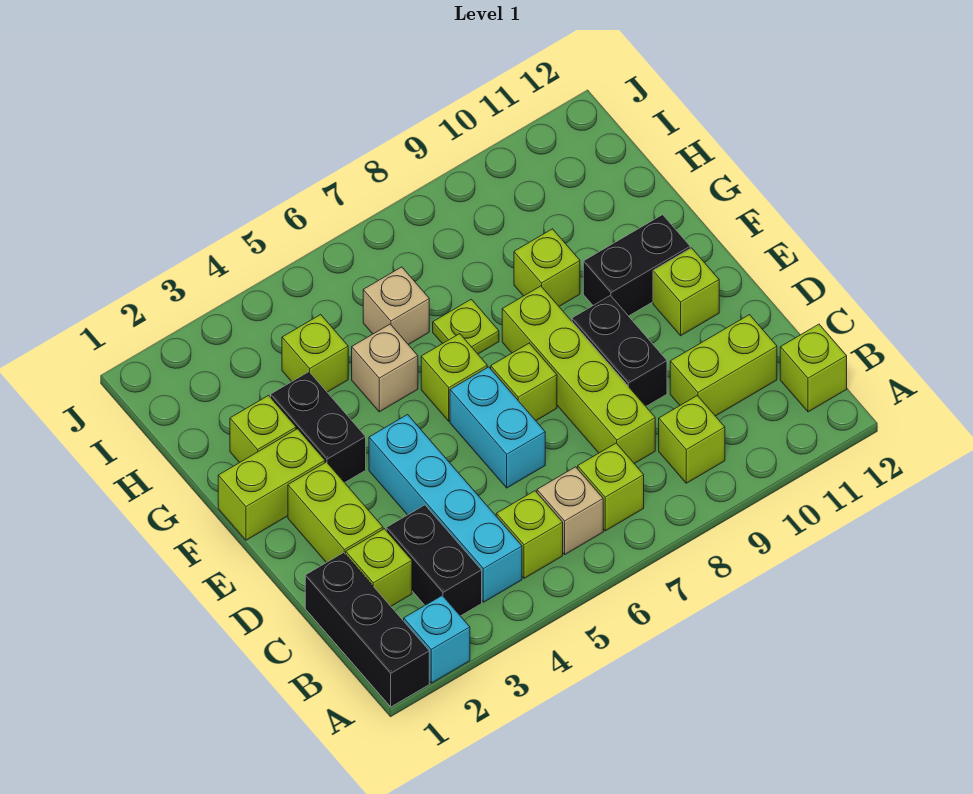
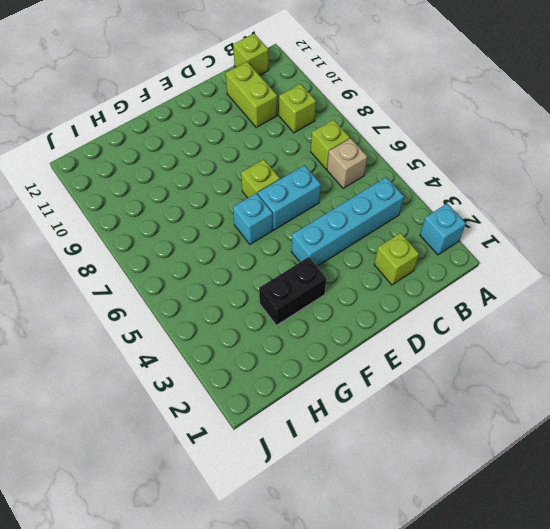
cyan brick F6 level 1 -> lime brick F6 level 1
none -> black brick A1:C1 level 1
none -> black brick B3:C3 level 1
none -> lime brick B5 level 1

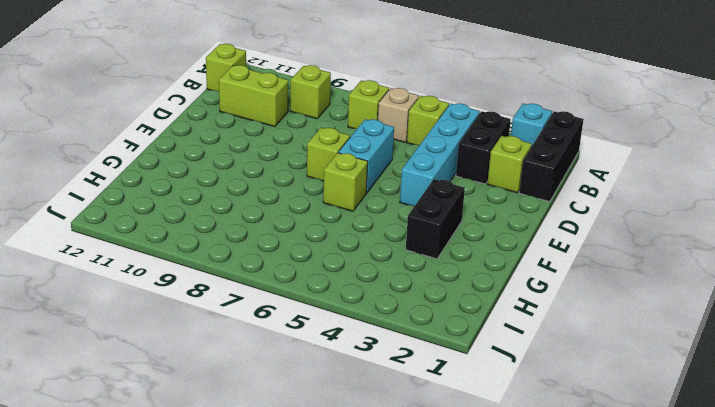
none -> lime brick C8:F8 level 1
none -> lime brick D2:E2 level 1
none -> black brick D9:E9 level 1

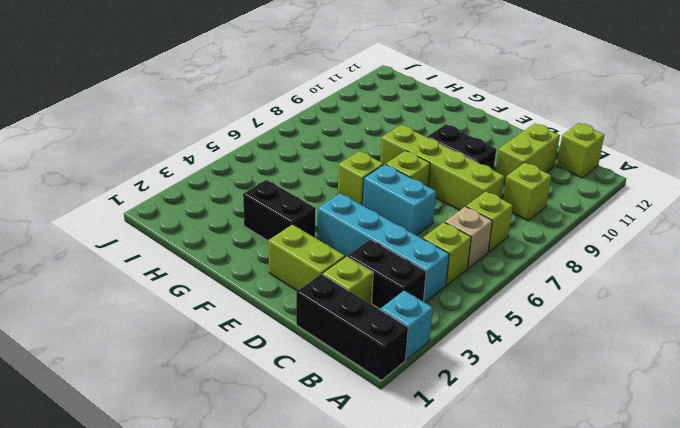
none -> lime brick E11 level 1
none -> lime brick F1:F2 level 1
none -> black brick F10:F11 level 1

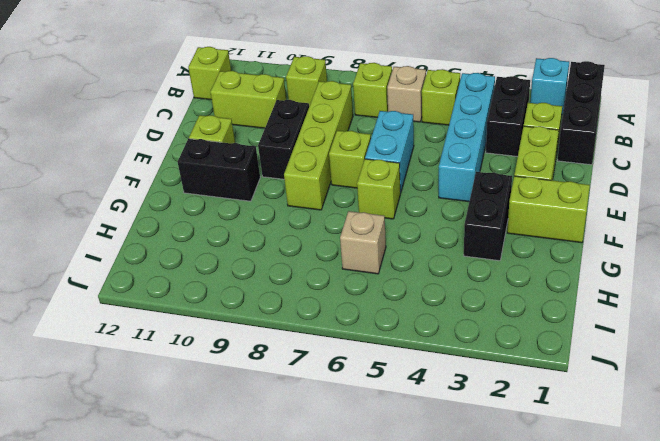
none -> lime brick G2 level 1
none -> tan brick G5 level 1
none -> lime plate G7 level 1

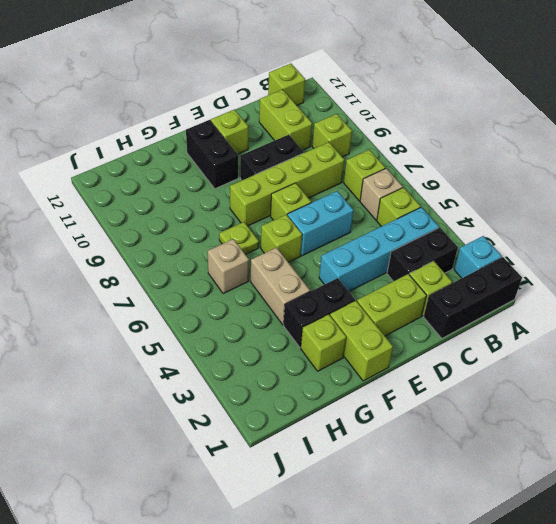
tan brick G4:G5 level 1 -> tan brick G5 level 1
none -> lime brick G9 level 1
none -> lime brick H4 level 1

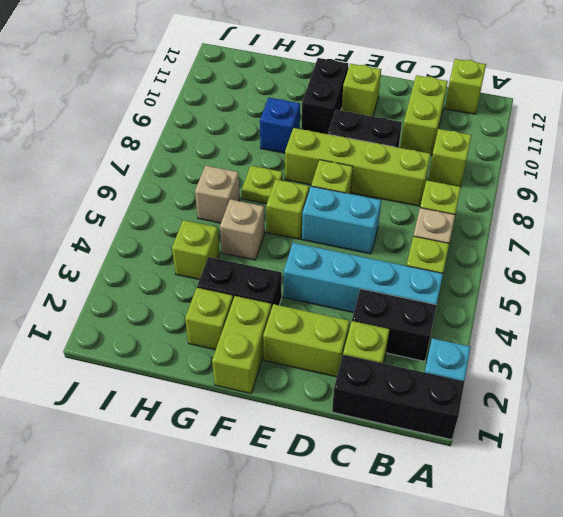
blue brick G9 level 1 -> lime brick G9 level 1

